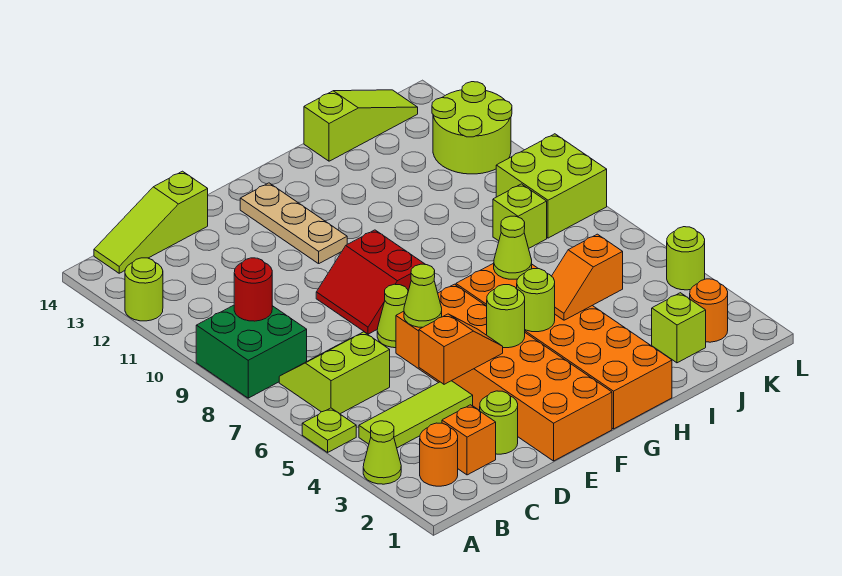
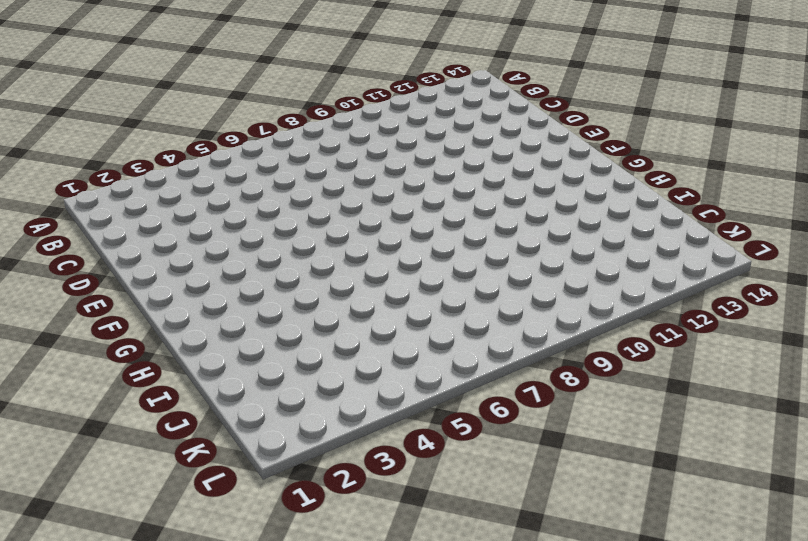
none -> lime cone A3 level 1
none -> lime plate A5 level 1
none -> green brick A8:B9 level 1

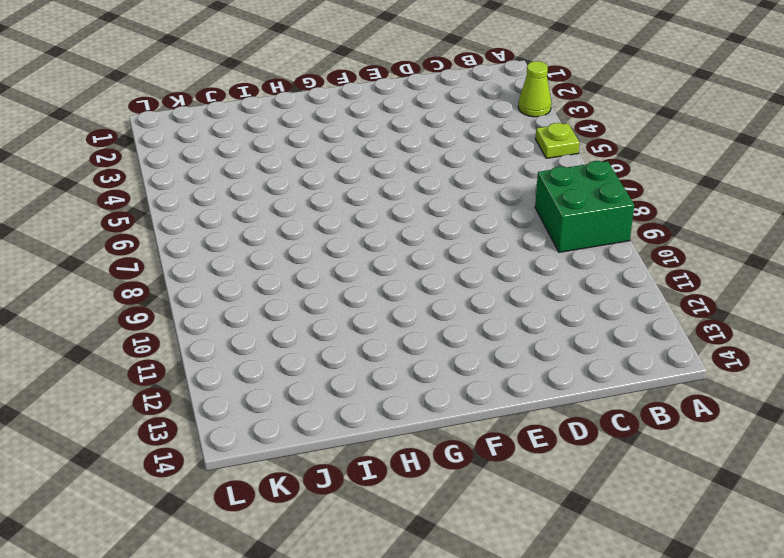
none -> lime round brick A12 level 1
none -> orange round brick B2 level 1
none -> lime tile B4:D4 level 1

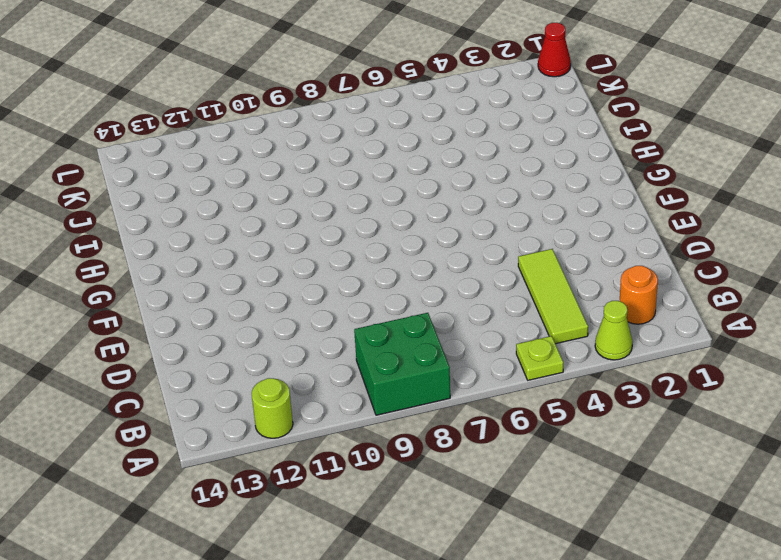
red cone L1 level 1 -> none
none -> lime slope B6:C7 level 1 top 6
none -> lime slope B14:D14 level 1 top D
none -> orange brick C2 level 1

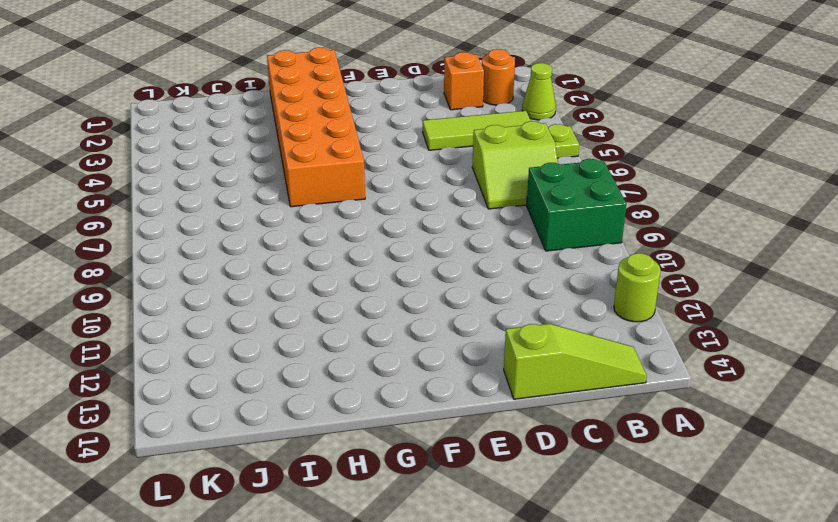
none -> lime round brick D2 level 1
none -> orange brick E1:F6 level 1
none -> lime cone E7 level 1

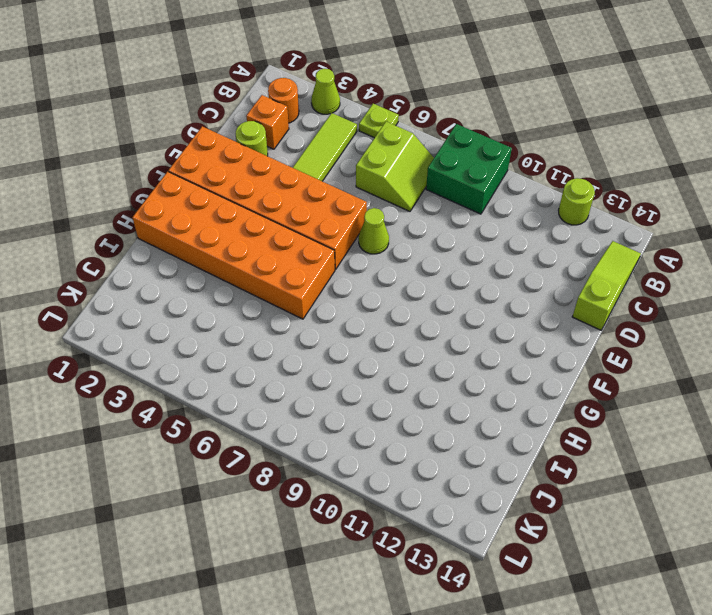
none -> red slope E8:F9 level 1 top F
none -> tan plate F11:F13 level 1
none -> lime slope I14:K14 level 1 top I

